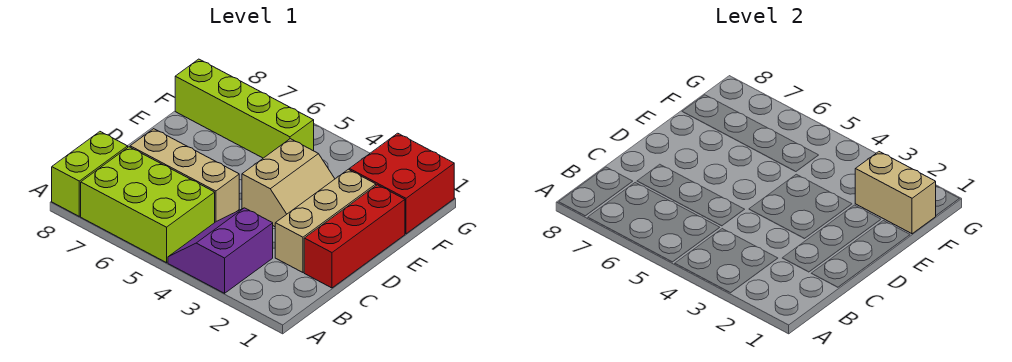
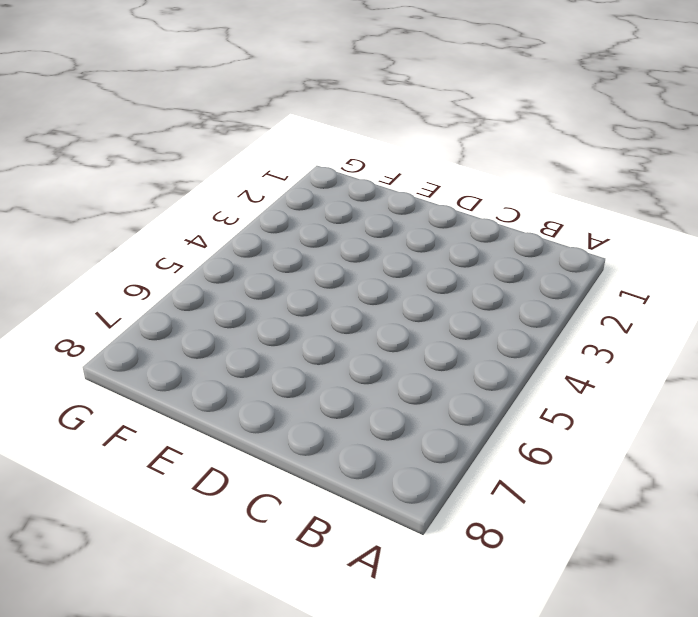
none -> purple slope A3:B4 level 1 top 3
none -> lime brick A5:B7 level 1

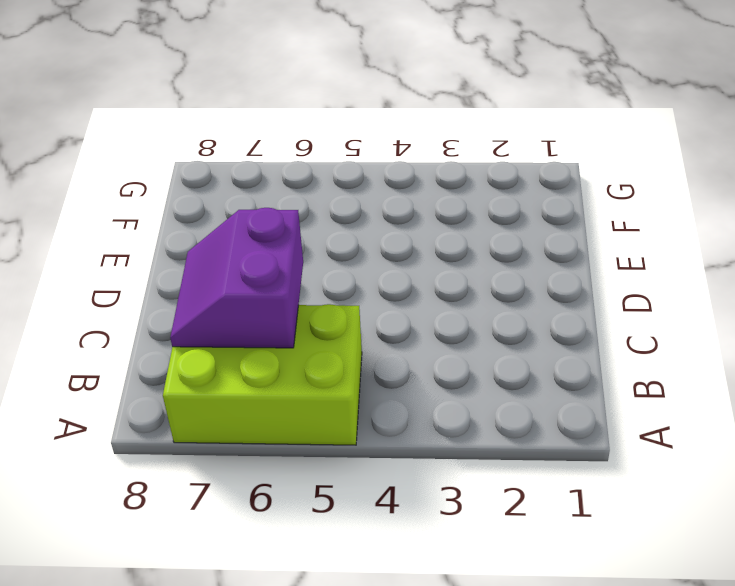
purple slope B6:C7 level 2 top 6 -> purple slope A3:B4 level 1 top 3
none -> lime brick A8:B8 level 1
none -> red brick C1:E1 level 1

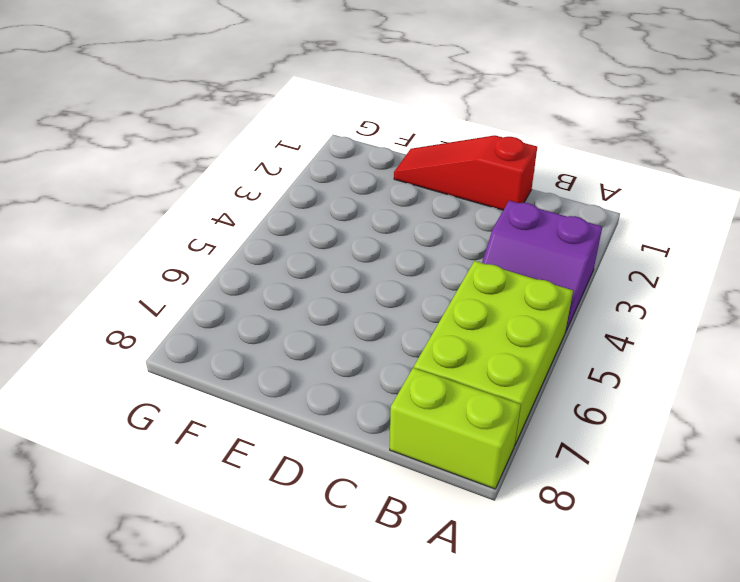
red slope C1:E1 level 1 top C -> red brick C1:E1 level 1
none -> tan brick C2:E2 level 1
none -> tan brick C5:C7 level 1

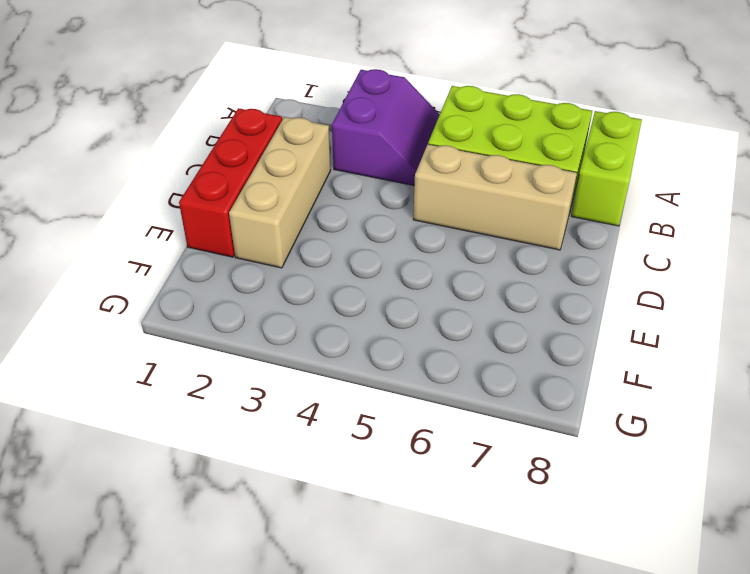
none -> tan slope D3:E4 level 1 top 4
none -> red brick F1:G2 level 1

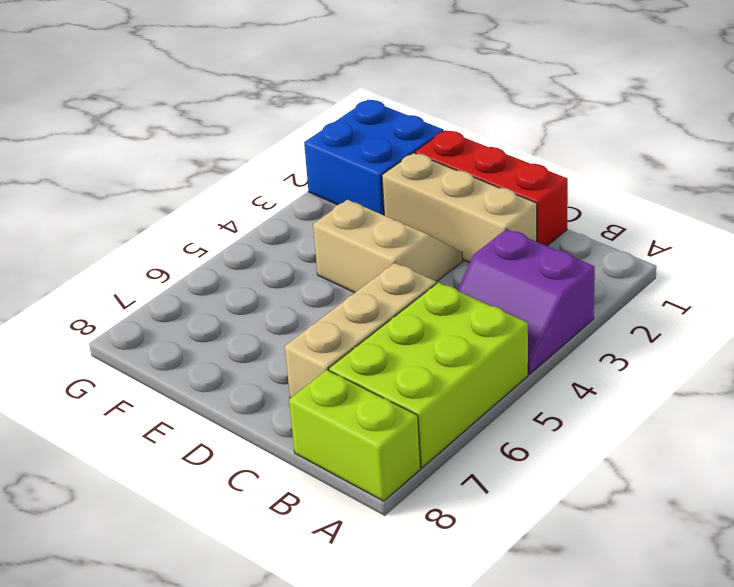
blue brick F1:G2 level 1 -> red brick F1:G2 level 1
none -> lime brick F5:F8 level 1
none -> tan brick F1:F2 level 2

